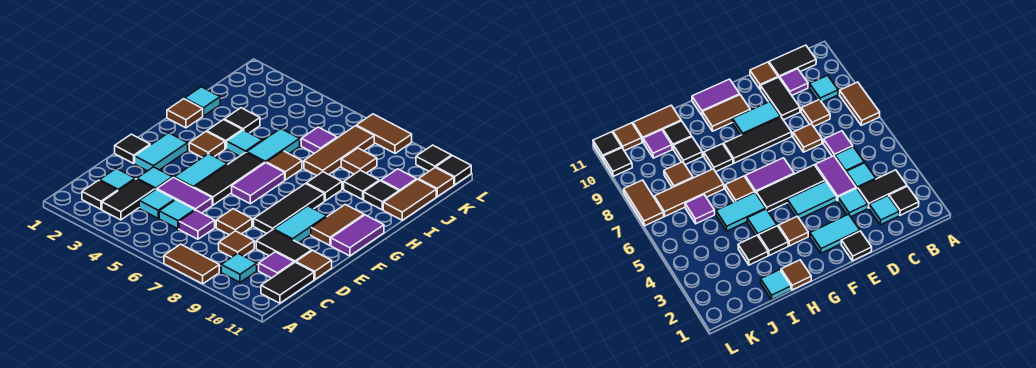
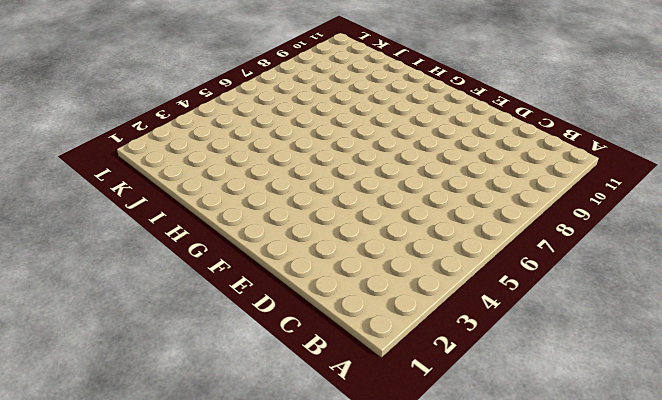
none -> brown tile A7:A8 level 1
none -> black tile B2 level 1
none -> black tile B3:C3 level 1
none -> cyan tile B9 level 1

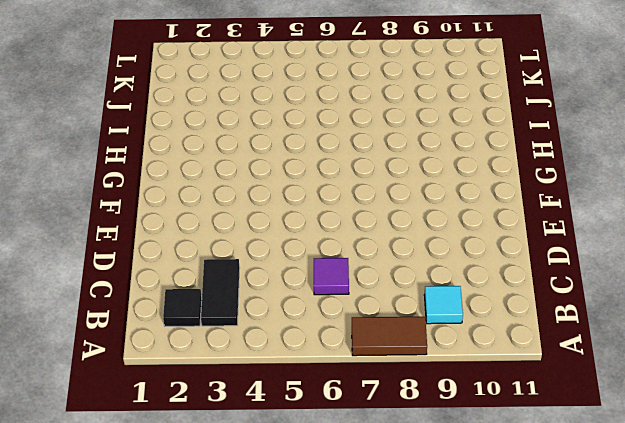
none -> black tile B11:C11 level 1
none -> cyan tile C2 level 1
none -> cyan tile C4 level 1
none -> cyan tile C5 level 1

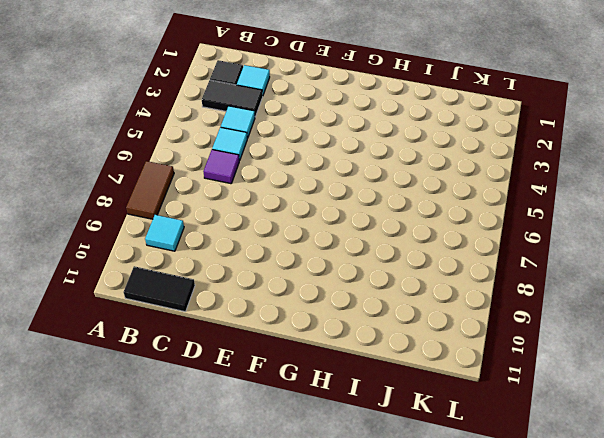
none -> brown tile C8 level 1
none -> purple tile C10 level 1
none -> cyan tile D3 level 1
none -> purple tile D4:D5 level 1

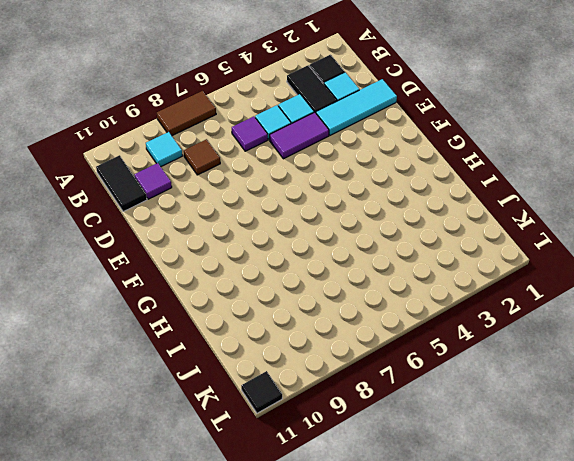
cyan tile D1:D3 level 1 -> cyan tile D3 level 1
none -> brown tile D7 level 1
none -> black tile D9:D10 level 1
none -> brown tile D11 level 1
none -> black tile E1 level 1

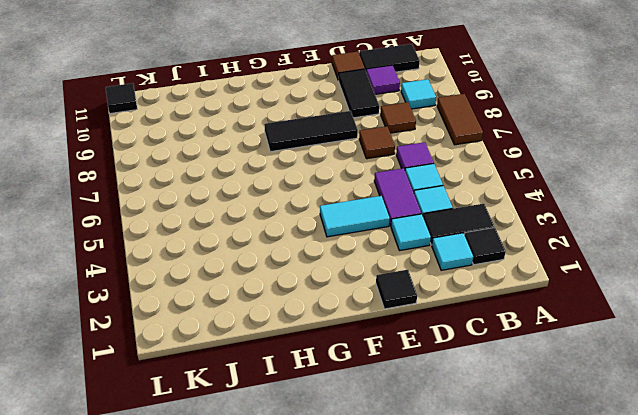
none -> cyan tile E2:F2 level 1
none -> black tile E5:G5 level 1
none -> cyan tile E9:F9 level 1
none -> purple tile F6:G6 level 1

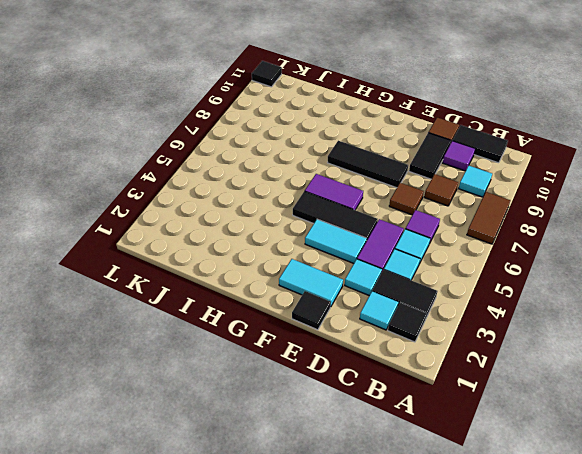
none -> cyan tile E9:F9 level 1
none -> brown tile F10:G10 level 1
none -> purple tile F11:G11 level 1
none -> brown tile G3 level 1

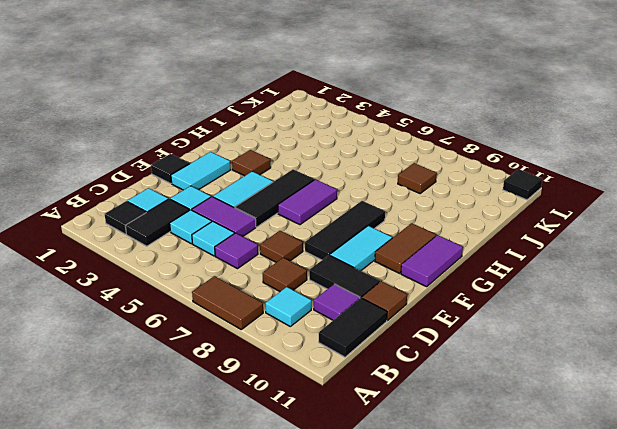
none -> brown tile H1 level 1
none -> black tile H3 level 1
none -> cyan tile H4 level 1
none -> cyan tile H5:I5 level 1

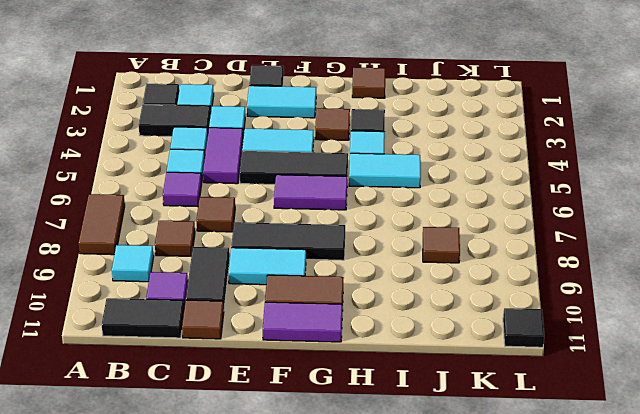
none -> brown tile H6 level 1
none -> black tile H8 level 1
none -> cyan tile I1 level 1
none -> black tile I3 level 1

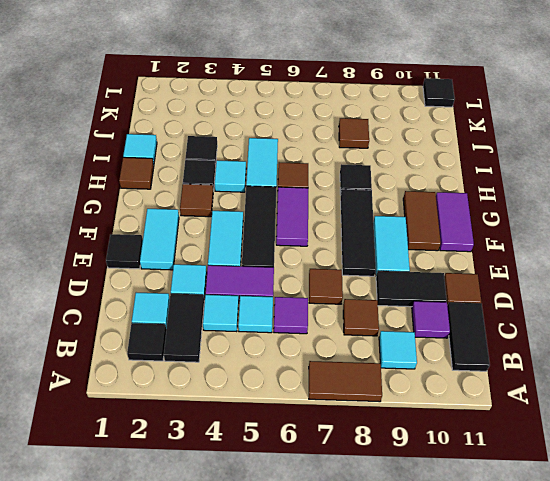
none -> brown tile I7:K7 level 1
none -> black tile I9 level 1
none -> black tile I10 level 1
none -> brown tile I11:J11 level 1

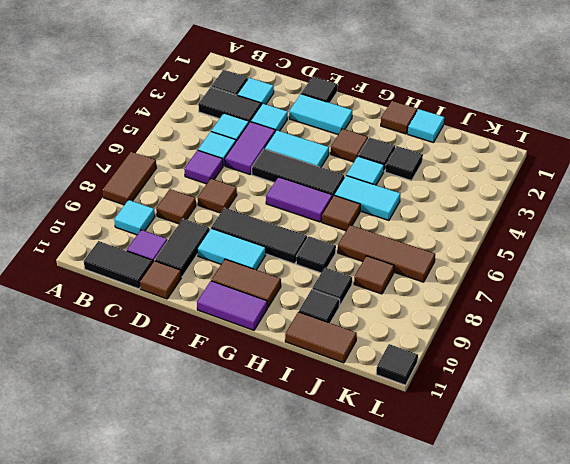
none -> purple tile J6 level 1
none -> purple tile J10 level 1
none -> brown tile K11 level 1
none -> brown tile L7:L8 level 1

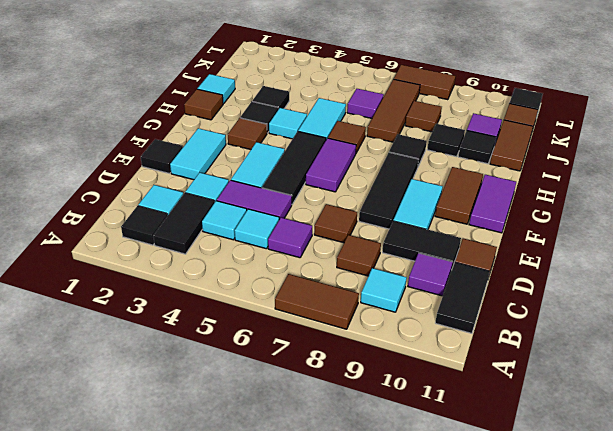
none -> black tile L10 level 1

